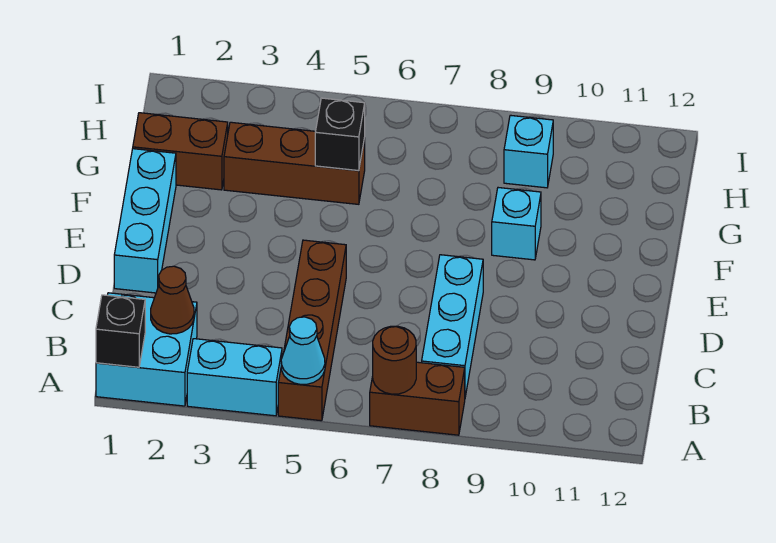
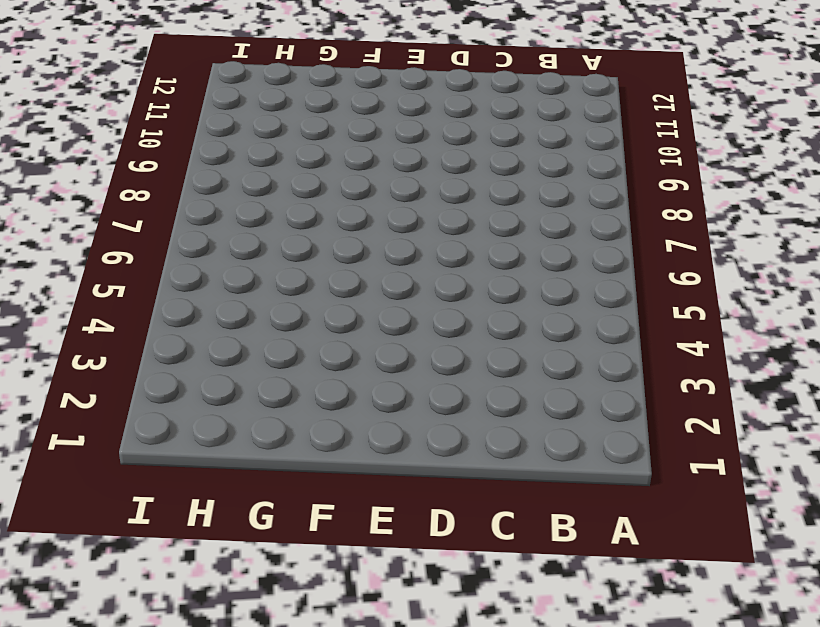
none -> cyan brick A1:B2 level 1
none -> cyan brick A3:A4 level 1
none -> brown brick A5:D5 level 1

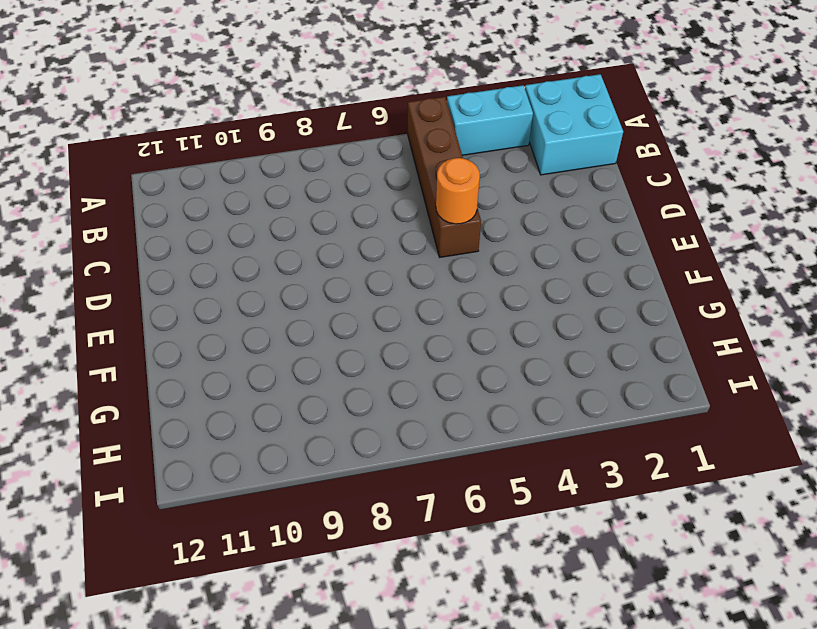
orange round brick D5 level 2 -> none
none -> brown brick A7:A8 level 1
none -> cyan brick B8:D8 level 1
none -> cyan brick D1:F1 level 1

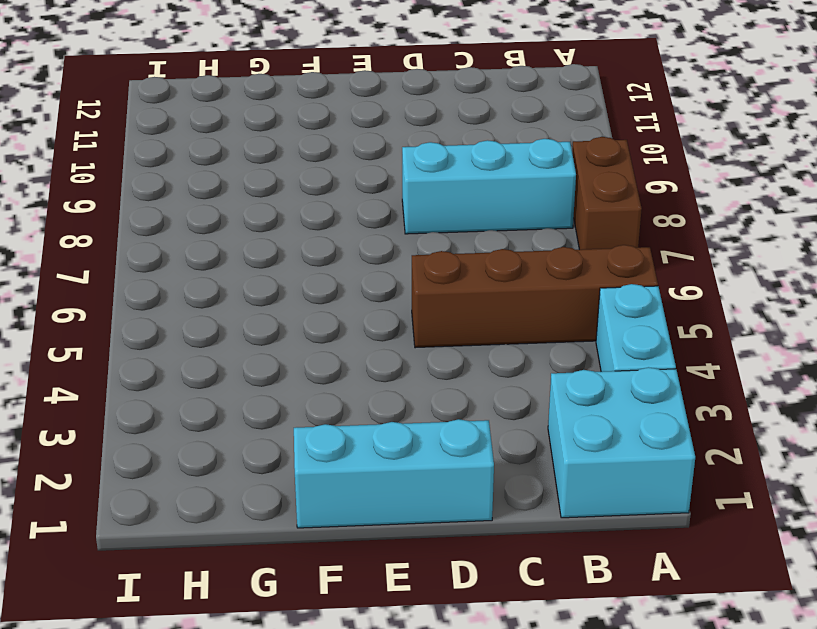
none -> cyan brick F9 level 1
none -> brown brick G1:G2 level 1
none -> brown brick G3:G5 level 1

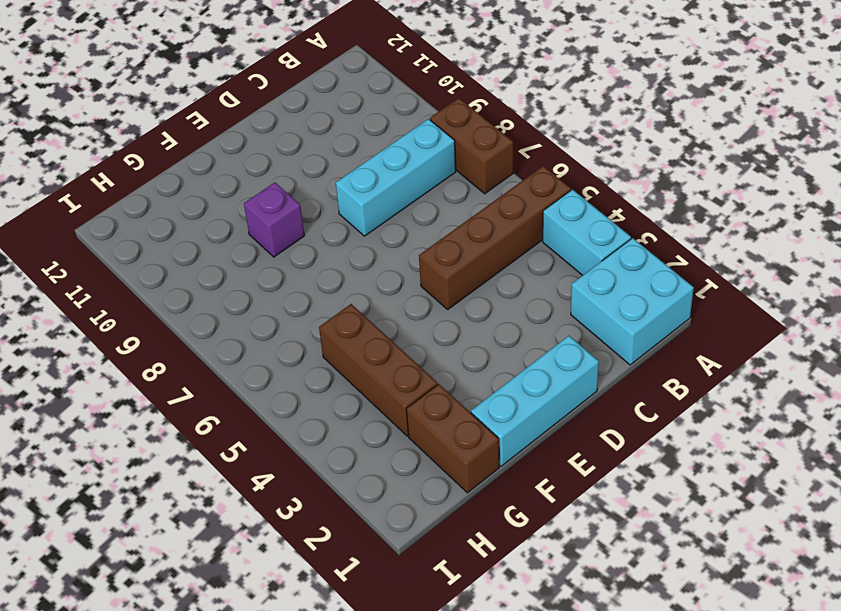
purple brick F9 level 1 -> cyan brick F9 level 1
none -> cyan brick H9 level 1
none -> black brick A1 level 2
none -> cyan cone A5 level 2

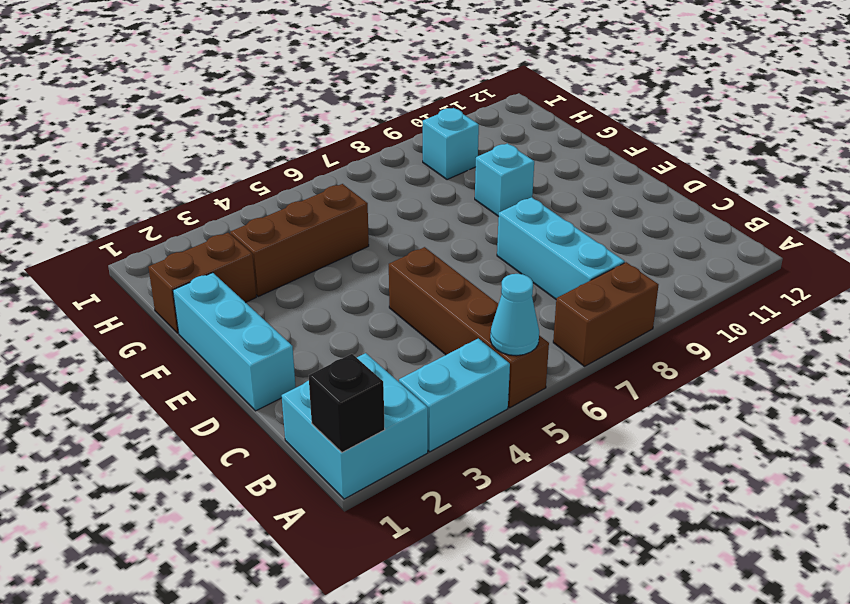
none -> brown round brick A7 level 2
none -> brown cone B2 level 2
none -> black brick G5 level 2

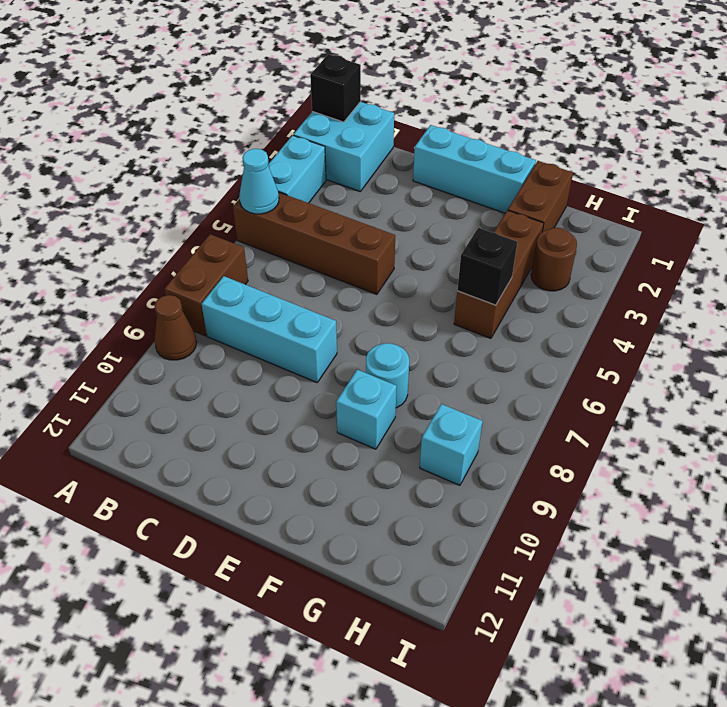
brown cone A9 level 1 -> brown cone B2 level 2
cyan round brick F8 level 1 -> none
brown round brick H3 level 1 -> brown round brick A7 level 2

